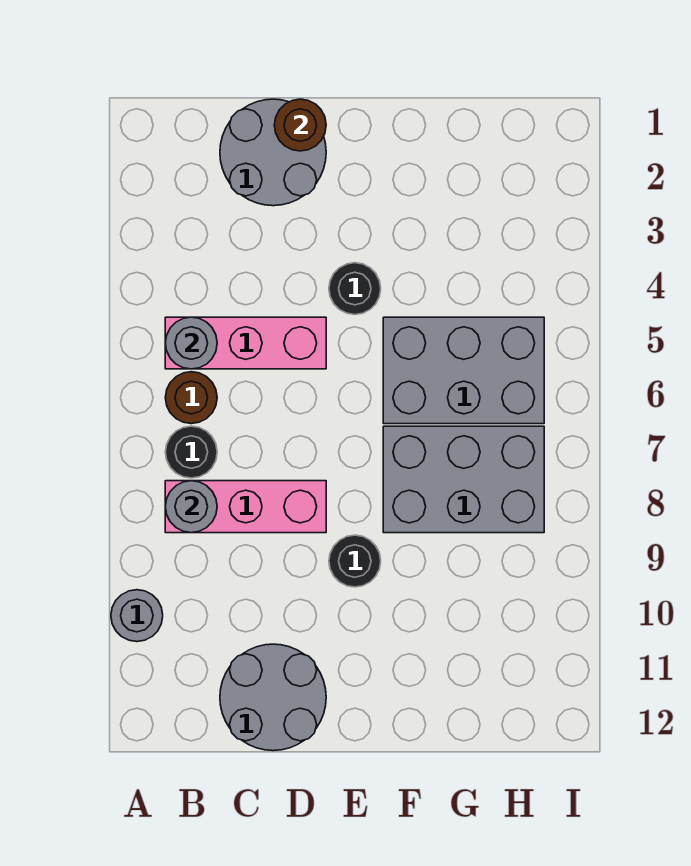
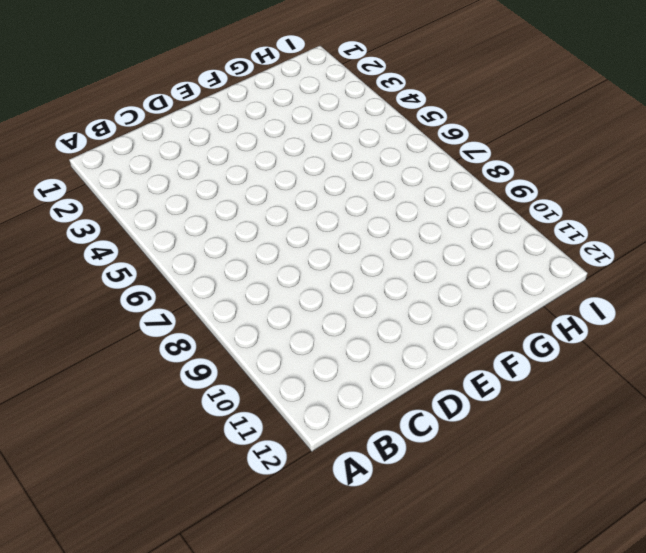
none -> grey round brick A10 level 1
none -> pink brick B5:D5 level 1
none -> brown round brick B6 level 1

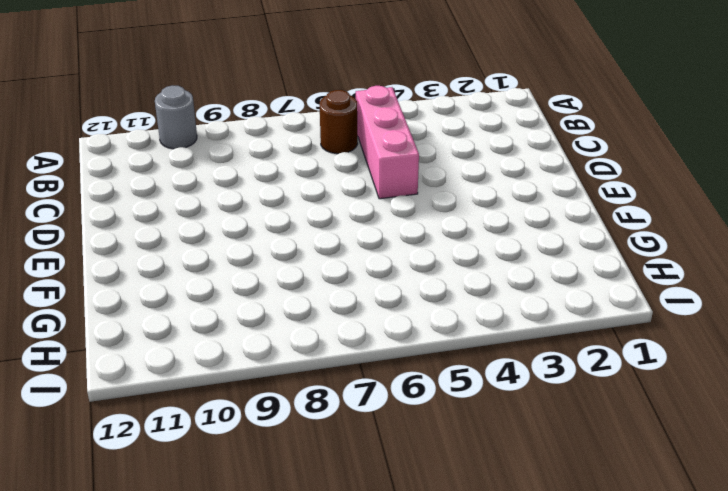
none -> black round brick B7 level 1
none -> pink brick B8:D8 level 1
none -> grey round brick C1:D2 level 1

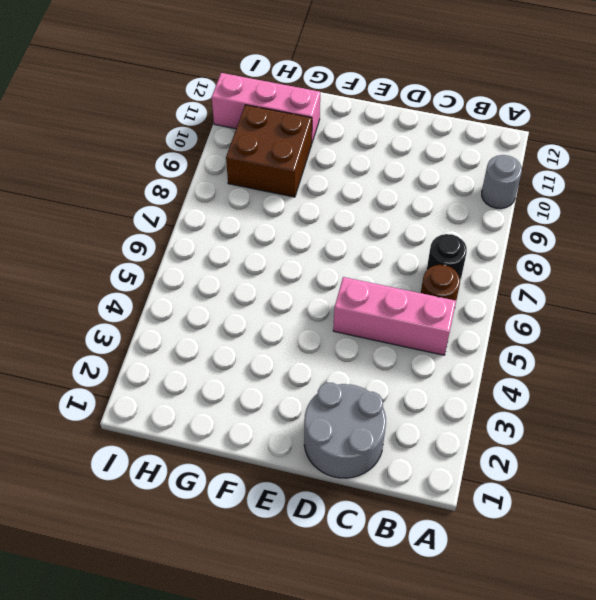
brown brick G9:H10 level 1 -> none
pink brick G11:I11 level 1 -> pink brick B8:D8 level 1
none -> grey round brick C11:D12 level 1
none -> black round brick E4 level 1
none -> black round brick E9 level 1

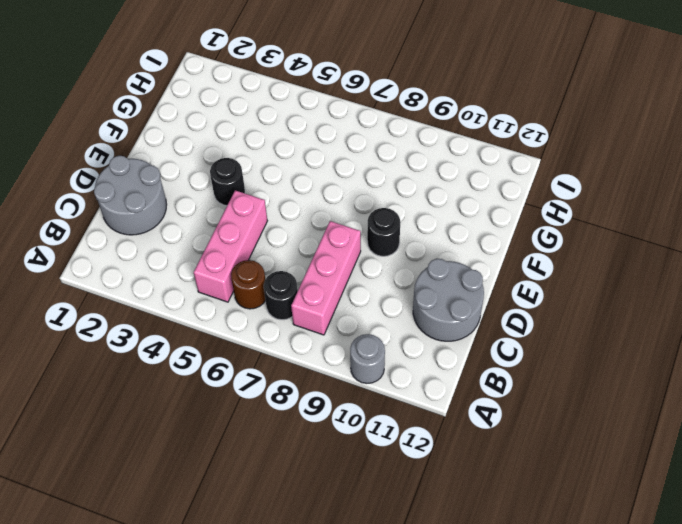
none -> grey brick F5:H6 level 1
none -> grey brick F7:H8 level 1
none -> grey round brick B5 level 2

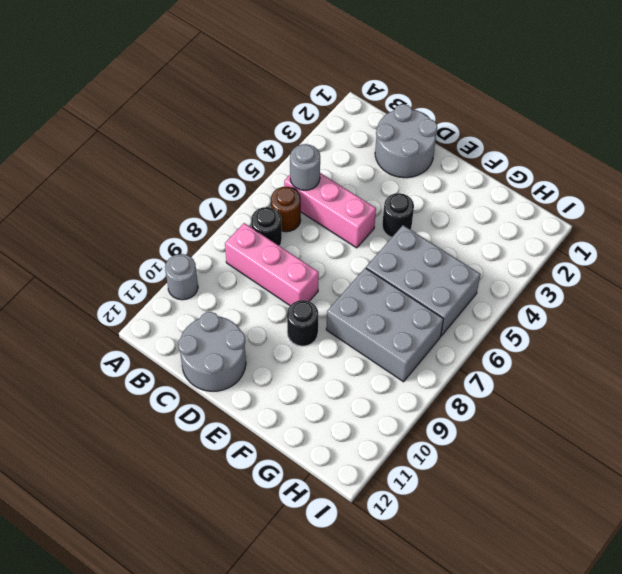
none -> grey round brick B8 level 2
none -> brown round brick D1 level 2

